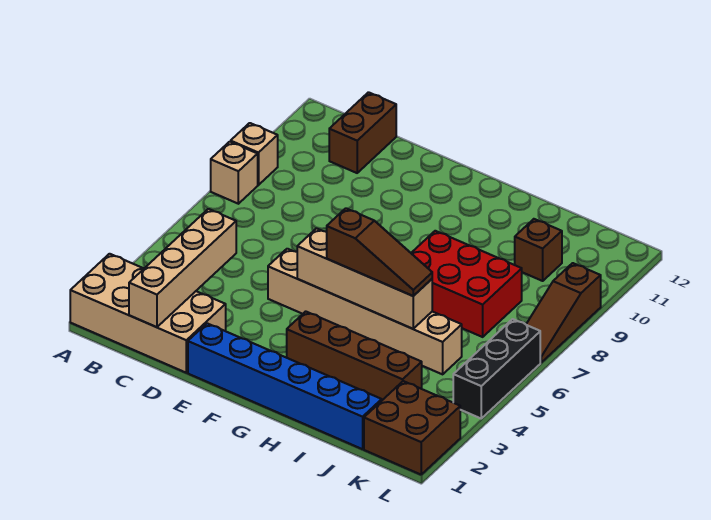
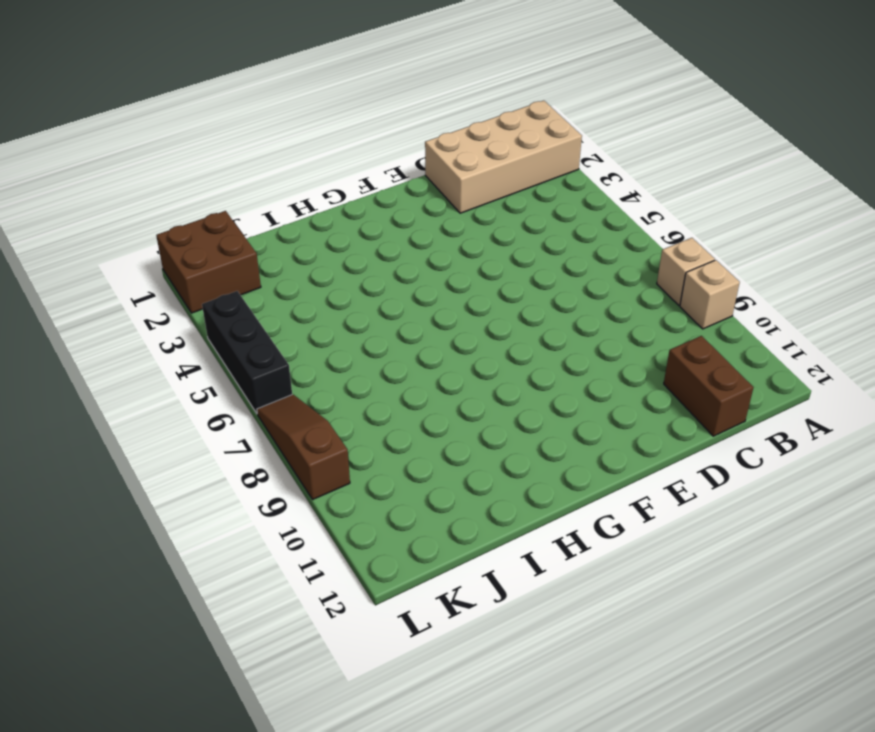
none -> blue brick E1:J1 level 1
none -> tan brick E5:J5 level 1
none -> brown brick G3:J3 level 1

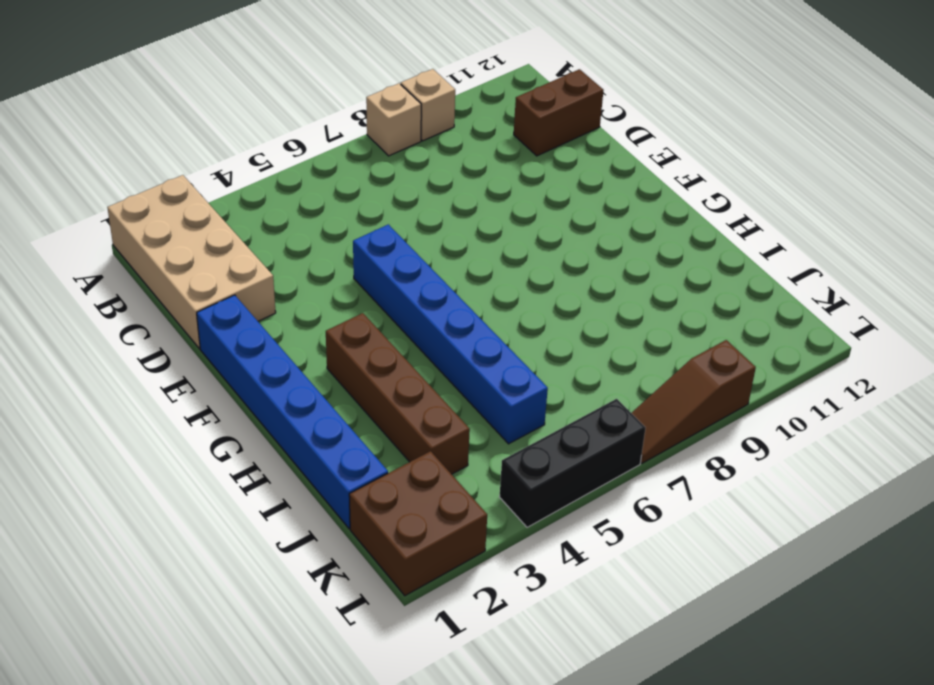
blue brick E5:J5 level 1 -> tan brick E5:J5 level 1
none -> red brick H7:J8 level 1
none -> brown brick J10 level 1
none -> tan brick C1:C4 level 2

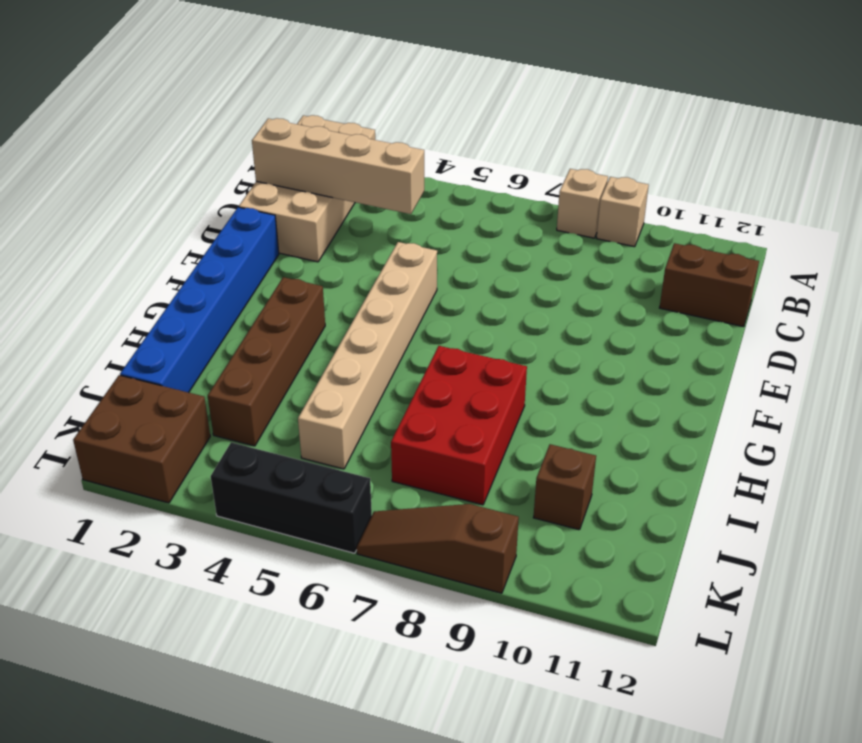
none -> tan brick F5:I5 level 2
none -> brown slope G5:I5 level 3 top G

